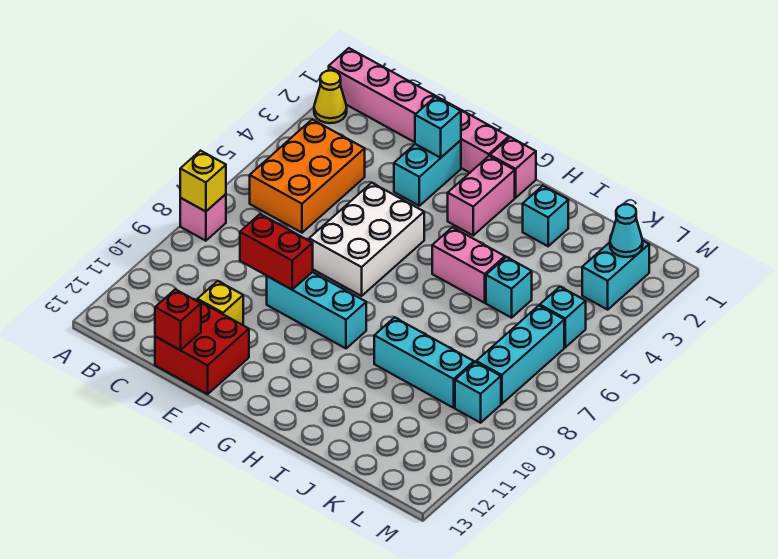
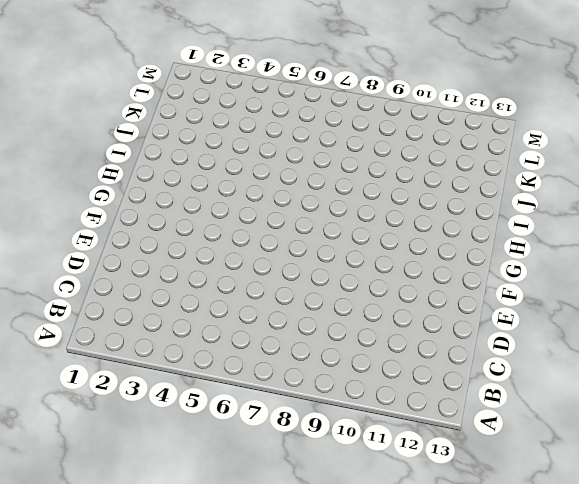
none -> pink brick A1:F1 level 1
none -> yellow cone A2 level 1
none -> pink brick A8 level 1

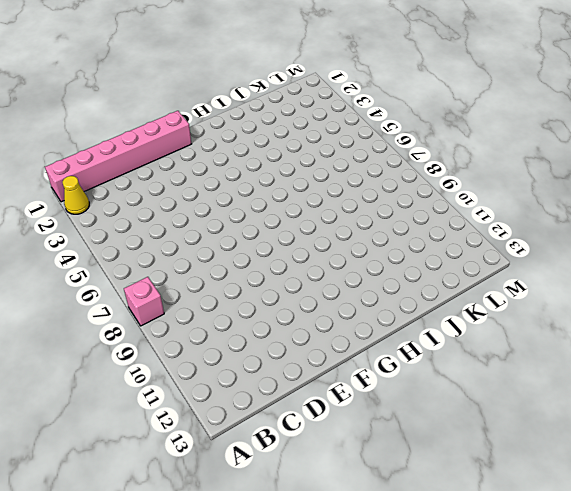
none -> orange brick B4:C6 level 1
none -> yellow brick D11 level 1
none -> red brick D12:E13 level 1

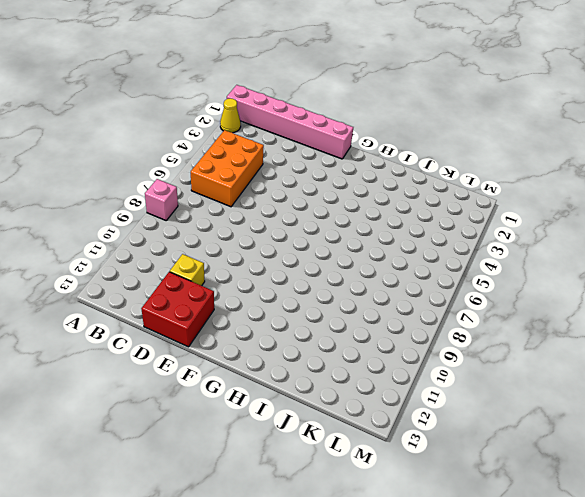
none -> cyan brick E2:E3 level 1
none -> white brick E5:F7 level 1
none -> cyan brick E9:G9 level 1

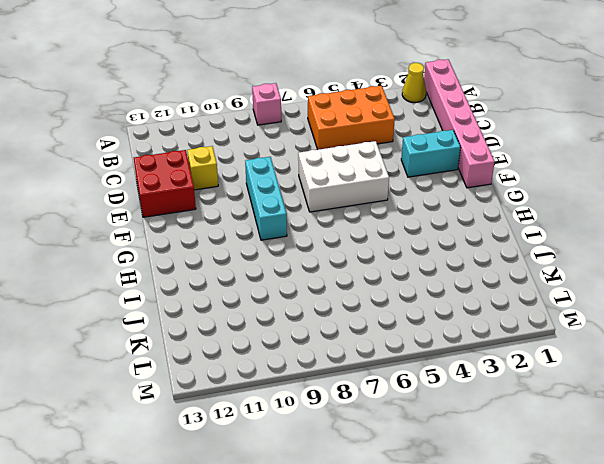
none -> pink brick G1 level 1
none -> pink brick G2:G3 level 1
none -> pink brick H5:I5 level 1

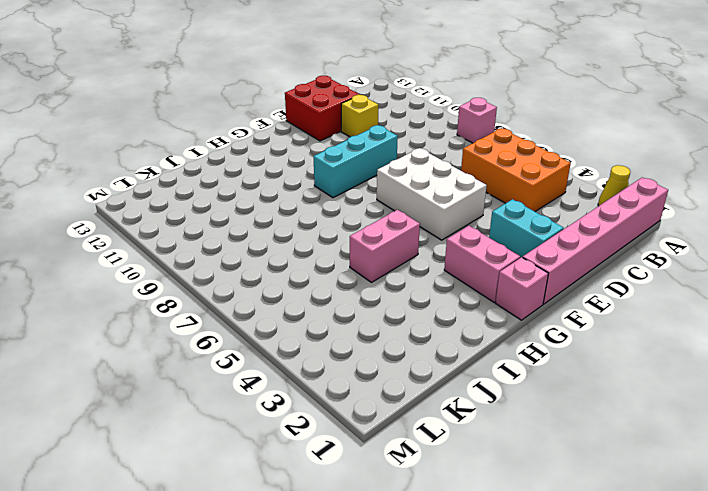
none -> cyan brick I2 level 1
none -> cyan brick I9:K9 level 1
none -> cyan brick J5 level 1

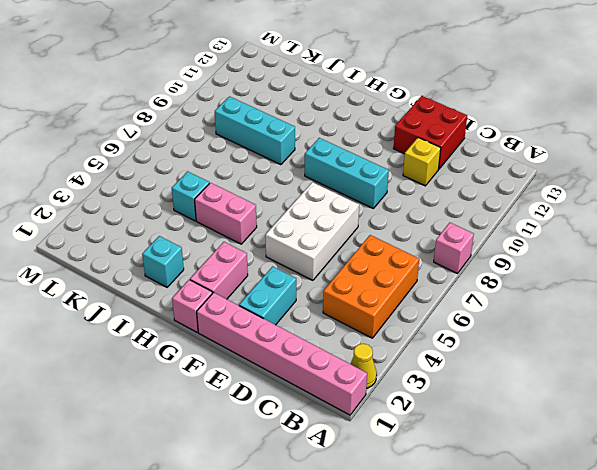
none -> cyan brick L2:L3 level 1
none -> cyan brick L5 level 1
none -> cyan brick L6:L8 level 1

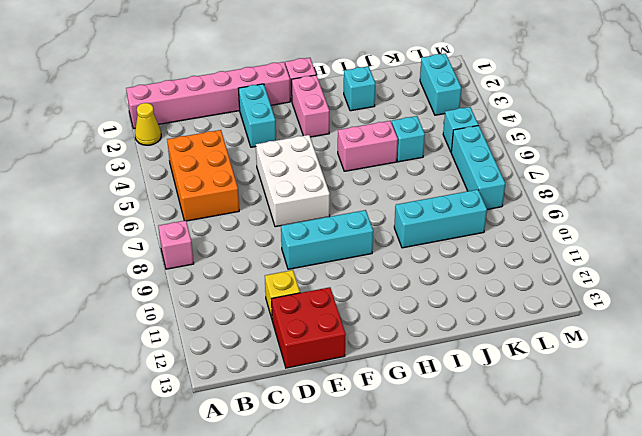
none -> cyan brick L9 level 1
none -> yellow brick A8 level 2
none -> red brick D9:E9 level 2

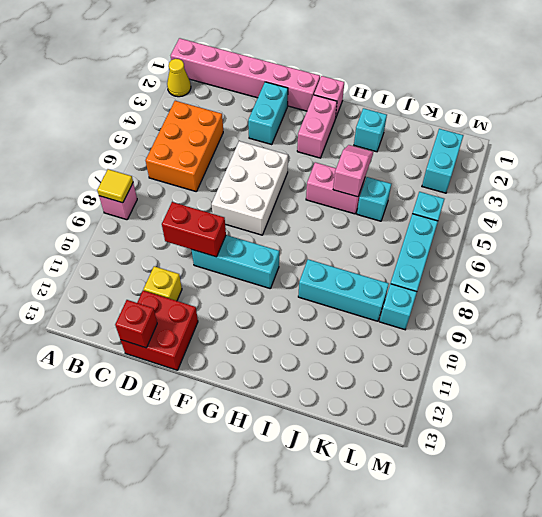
yellow tile A8 level 2 -> yellow brick A8 level 2
pink slope I4:I5 level 2 top 5 -> none
none -> cyan brick E2 level 2
none -> cyan cone L2 level 2

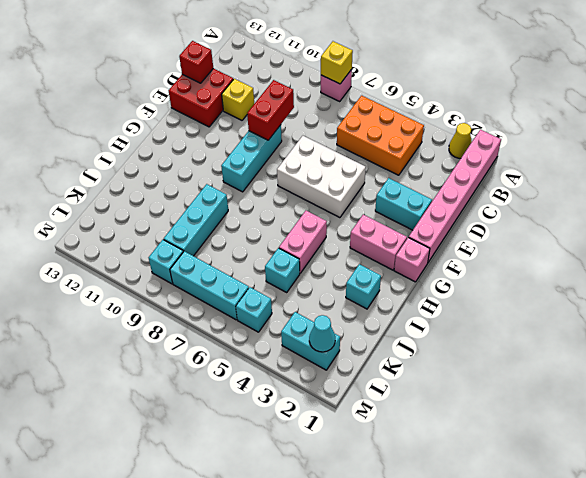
none -> cyan brick E2 level 2

